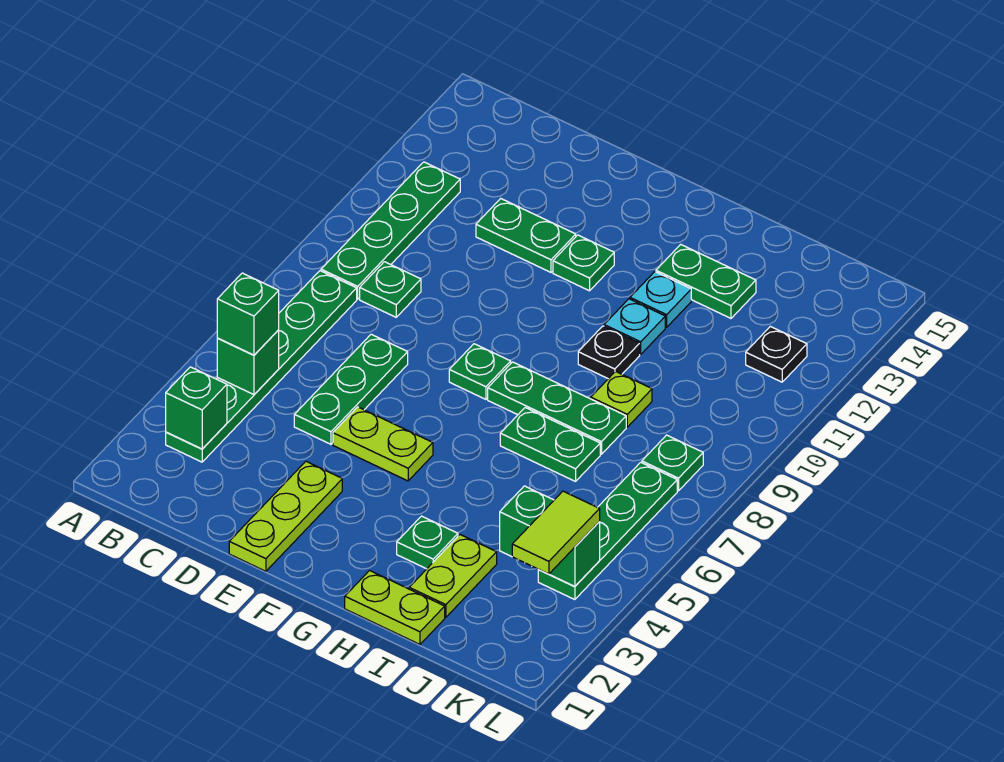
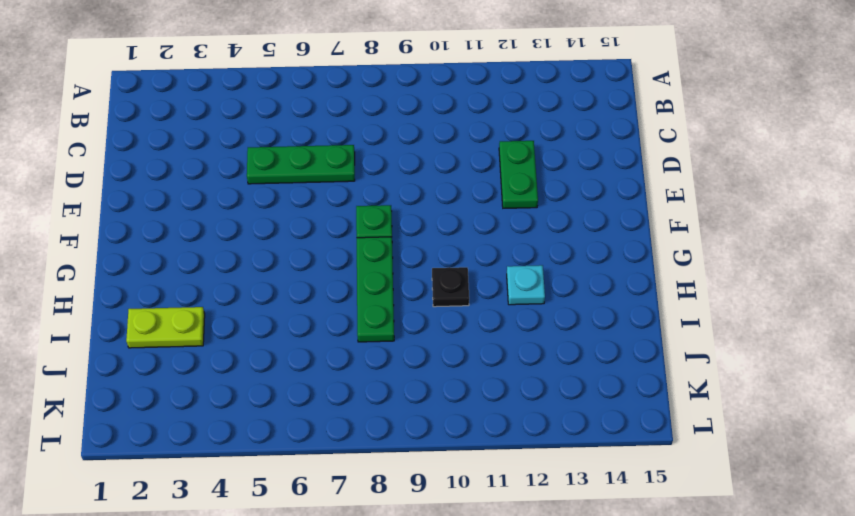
none -> green plate B3:B8 level 1
none -> green plate B9:B12 level 1
none -> green plate C9 level 1

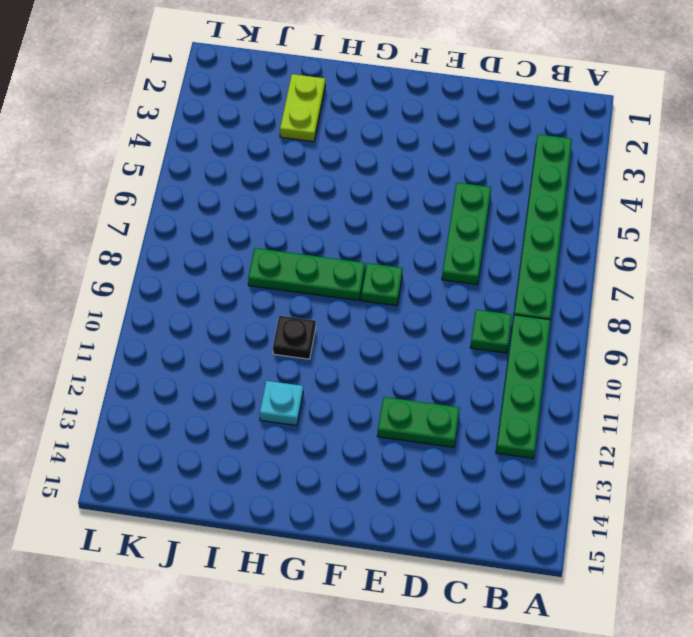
none -> lime plate E1:E3 level 1
none -> lime plate E5:F5 level 1
none -> green plate F12 level 1

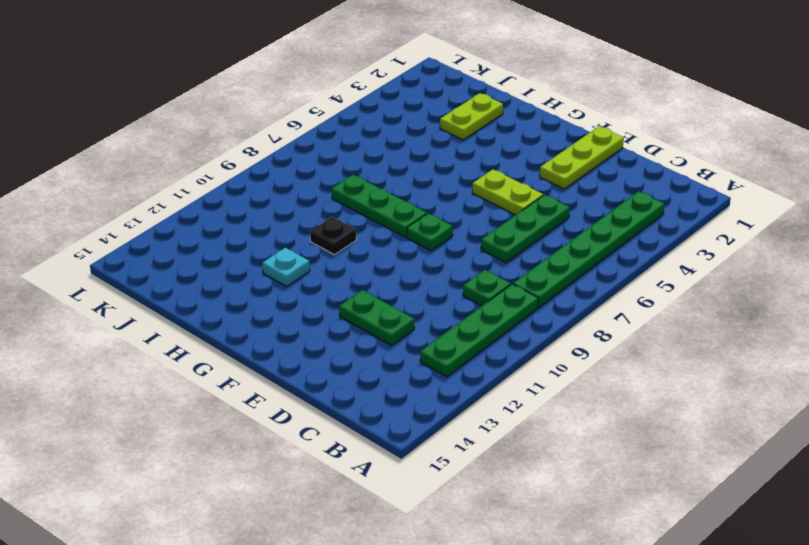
none -> green plate F12 level 1
none -> lime plate H1:I1 level 1
none -> green plate H3 level 1

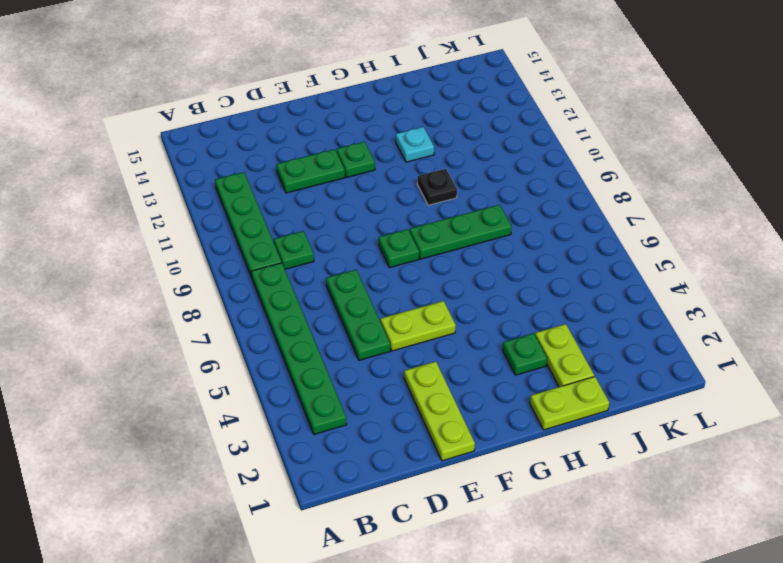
none -> green plate H7:I7 level 1
none -> cyan plate H11 level 1
none -> green plate H13:I13 level 1

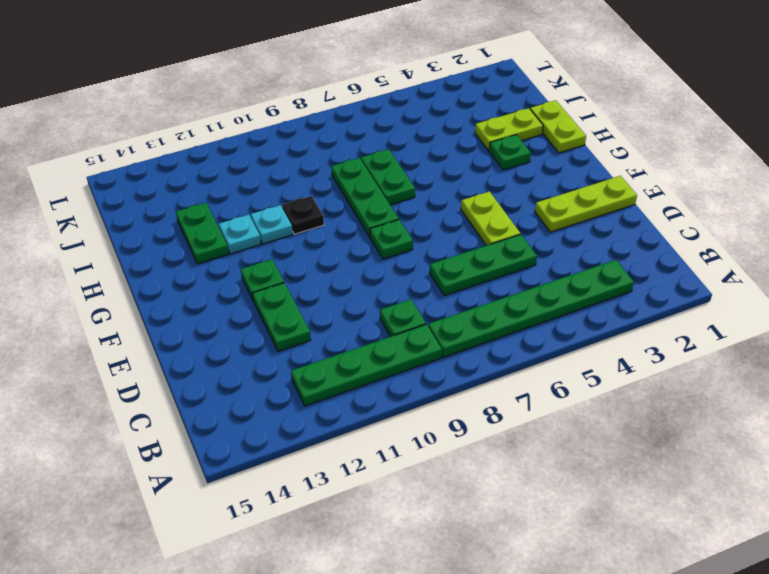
none -> lime plate I9 level 1
none -> green plate K4:K7 level 1
none -> green plate K8 level 1

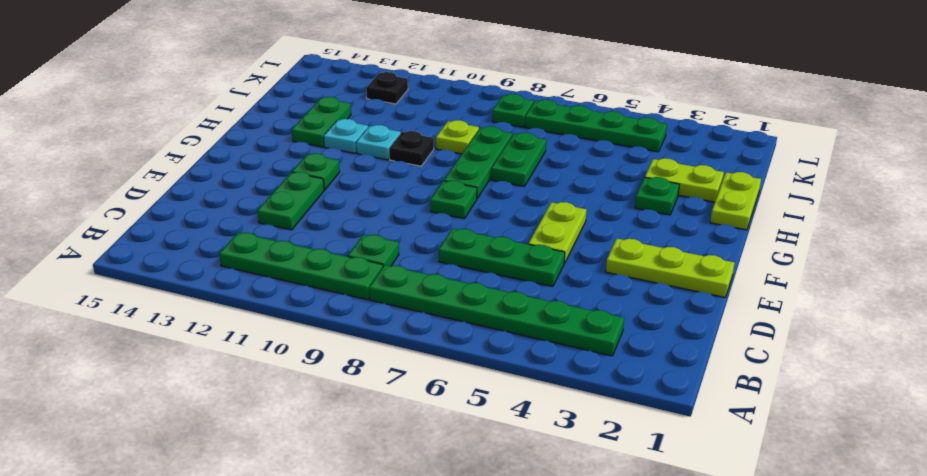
none -> green brick B3 level 2
none -> green brick B5 level 2
none -> green brick J4:K4 level 2

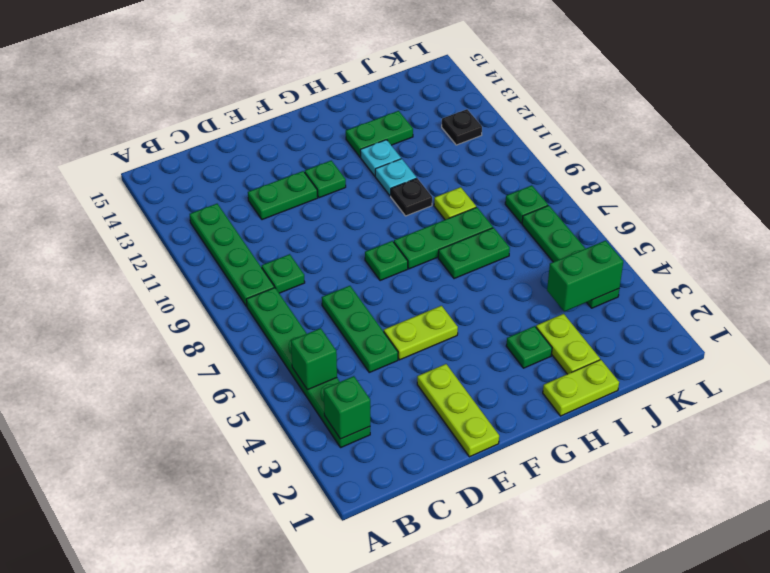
none -> green brick B5 level 3
none -> lime tile K3:K4 level 3

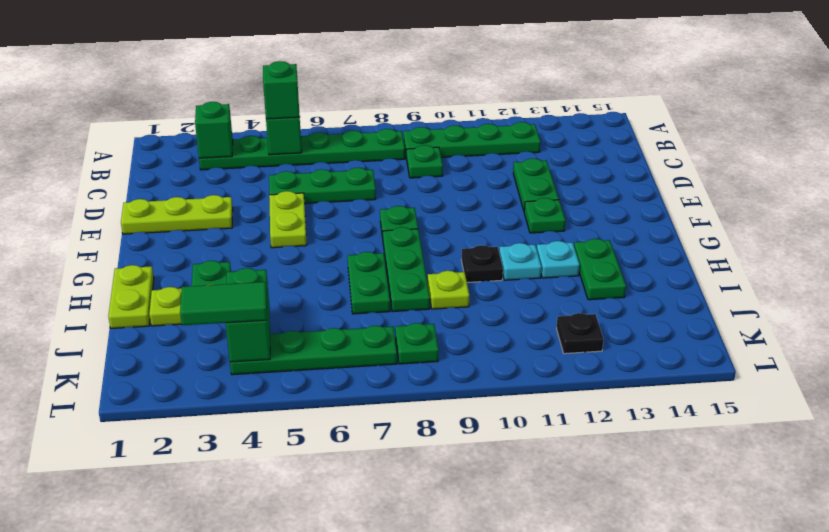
green tile K3:K4 level 3 -> lime tile K3:K4 level 3

